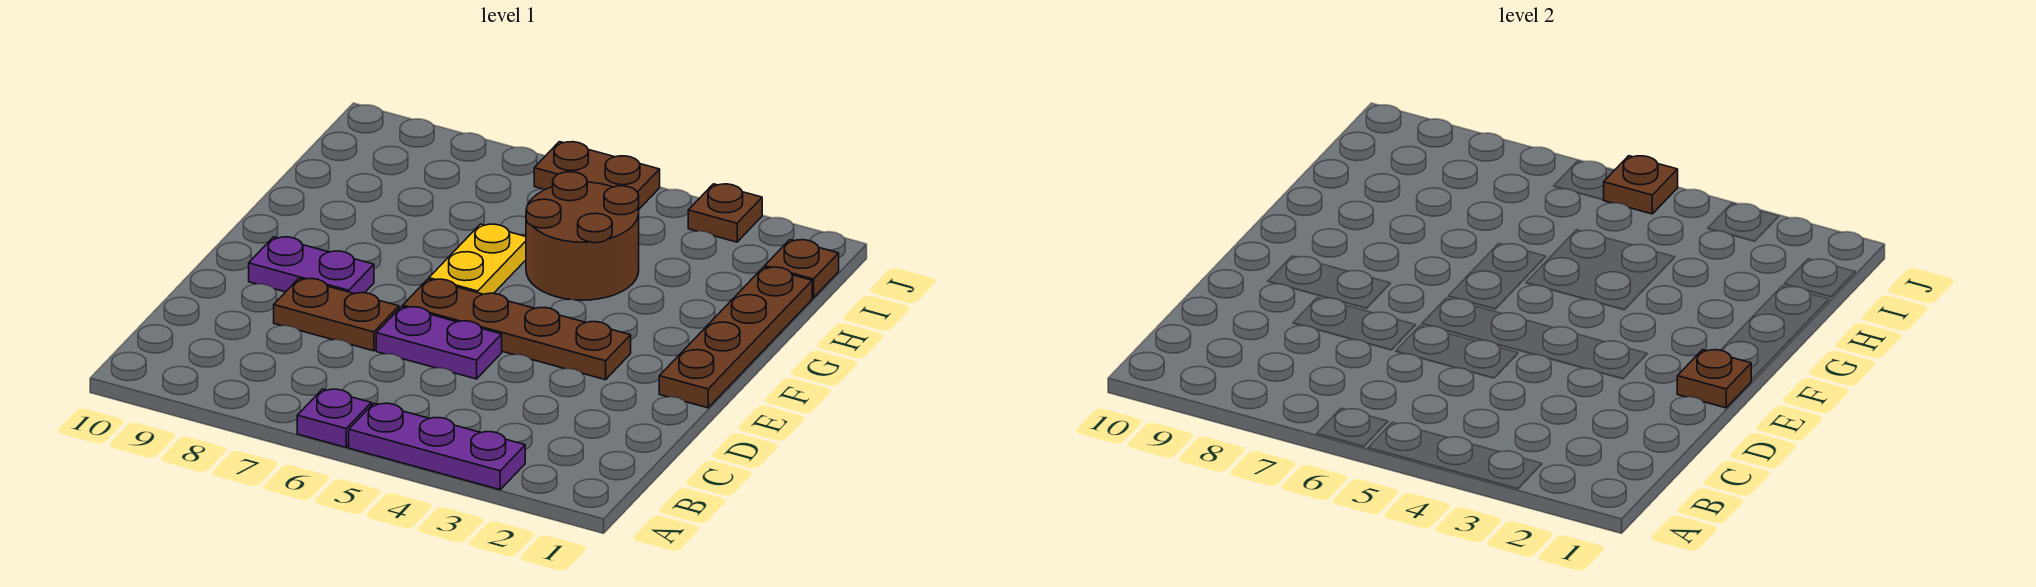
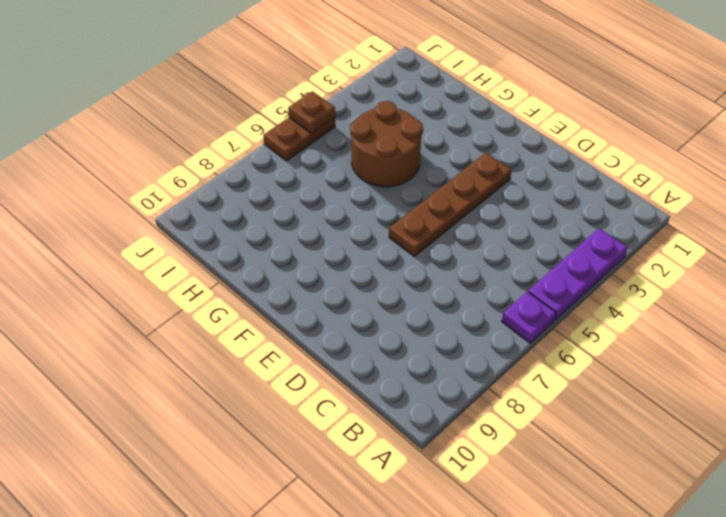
none -> purple plate D5:D6 level 1
none -> brown plate D7:D8 level 1
none -> brown plate E1:H1 level 1

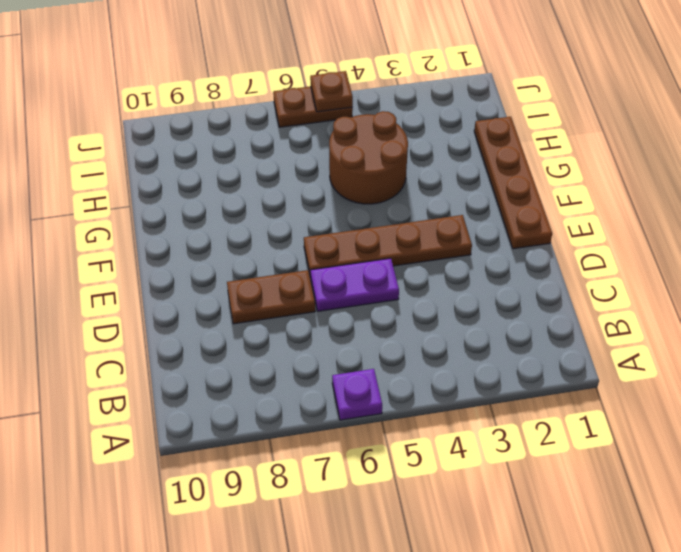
none -> purple plate A3:A5 level 1
none -> purple plate E8:E9 level 1
none -> yellow plate F6:G6 level 1

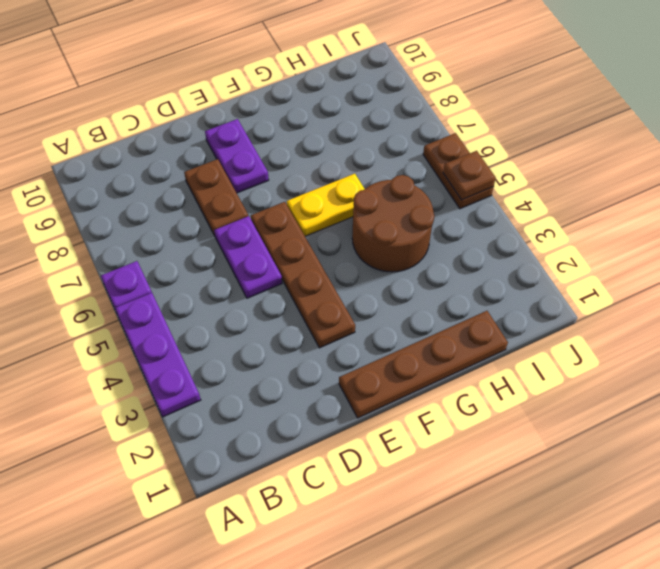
none -> brown plate I1 level 1
none -> brown plate J3 level 1
none -> brown plate E1 level 2

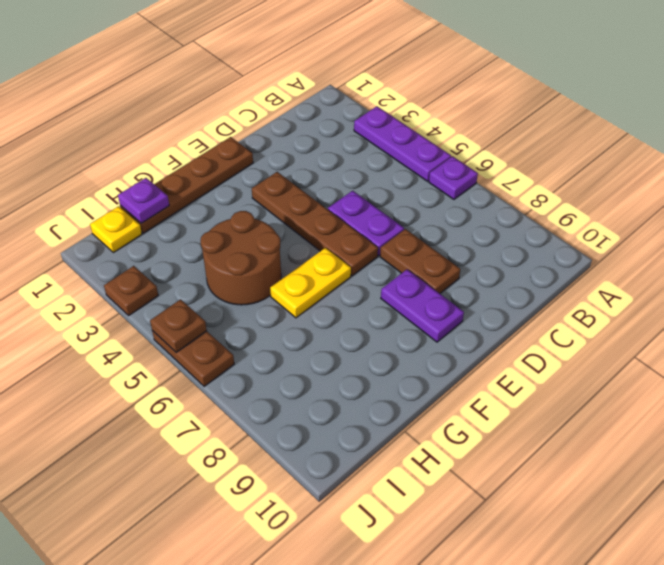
purple plate H1 level 2 -> none
yellow plate I1 level 1 -> brown plate I1 level 1
none -> brown plate E1 level 2

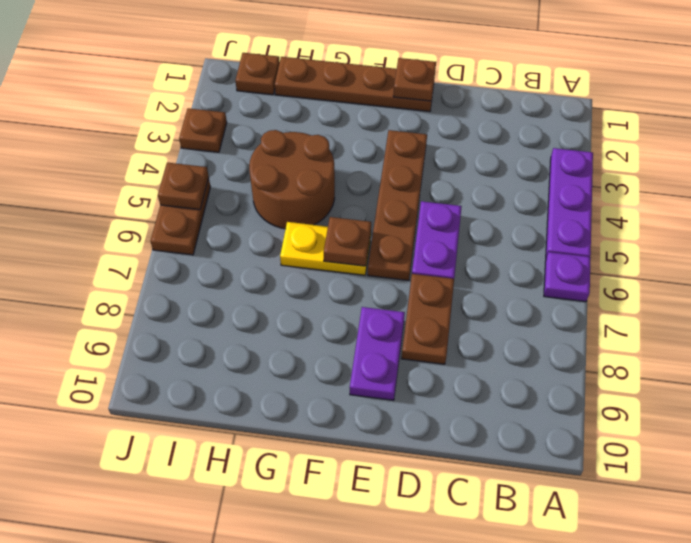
brown plate F6 level 2 -> none

